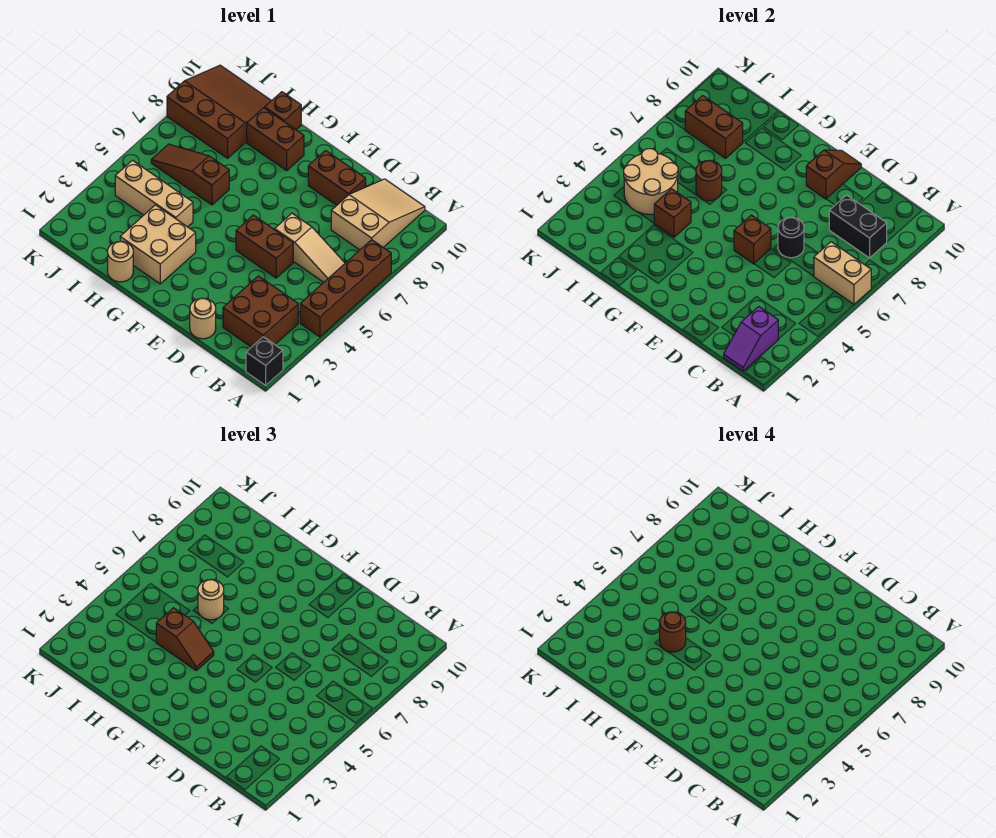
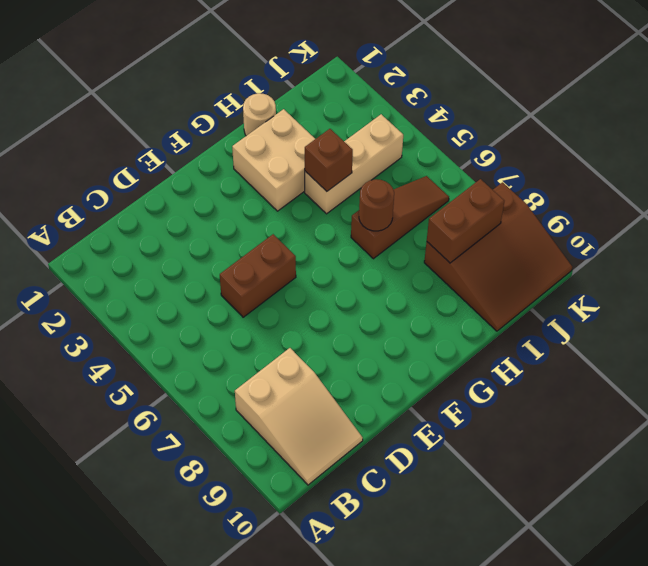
none -> black brick A1 level 1
none -> brown brick A4:A7 level 1
none -> brown brick B2:C3 level 1

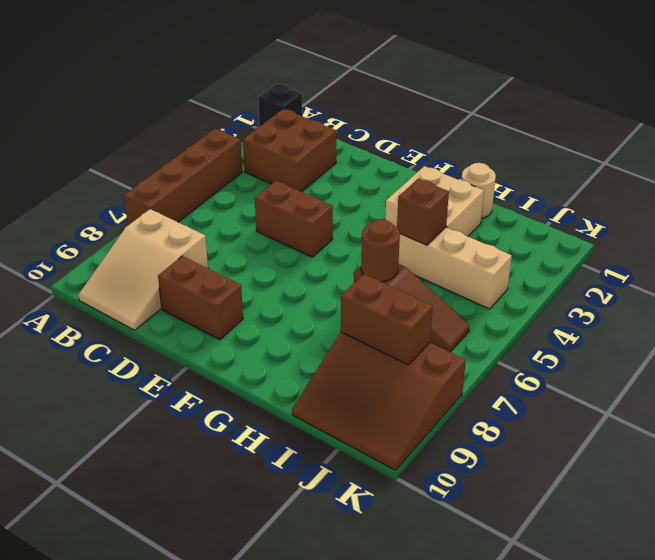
none -> tan slope B6:D6 level 1 top D
none -> tan round brick D1 level 1
none -> brown brick G9:H9 level 1

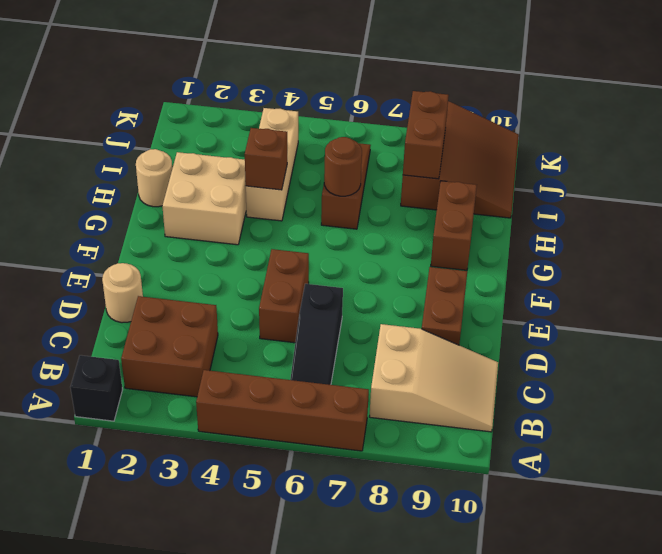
black slope B6:D6 level 1 top D -> tan slope B6:D6 level 1 top D
none -> brown brick H10 level 1
none -> tan brick A6:B6 level 2
none -> purple slope B1:B2 level 2 top 2

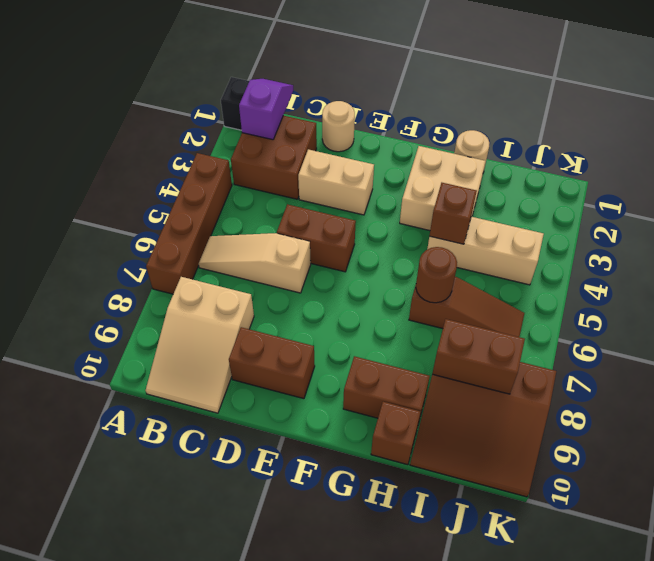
tan brick D3:E3 level 1 -> tan brick A6:B6 level 2
none -> black brick B8:C8 level 2
none -> black round brick D6 level 2
none -> brown brick E5 level 2

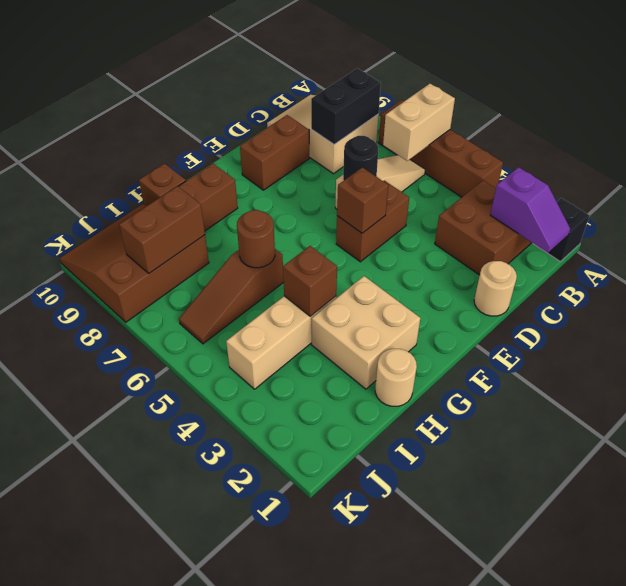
none -> brown slope E9:E10 level 2 top 9
none -> tan round brick I4:J5 level 2
none -> brown slope G4:H4 level 3 top H

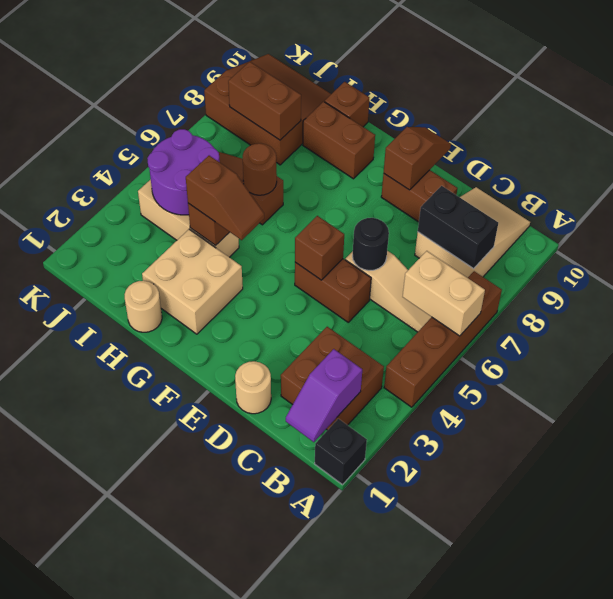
purple round brick I4:J5 level 2 -> tan round brick I4:J5 level 2
none -> tan round brick H6 level 3
none -> brown round brick H4 level 4

